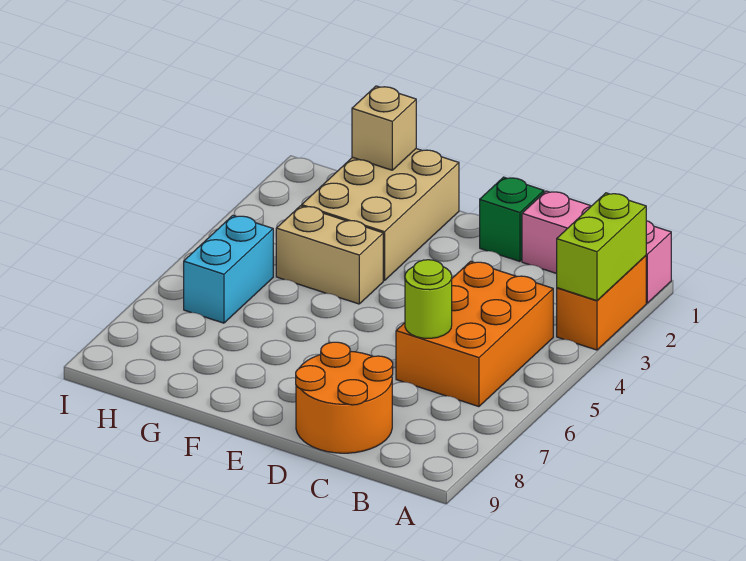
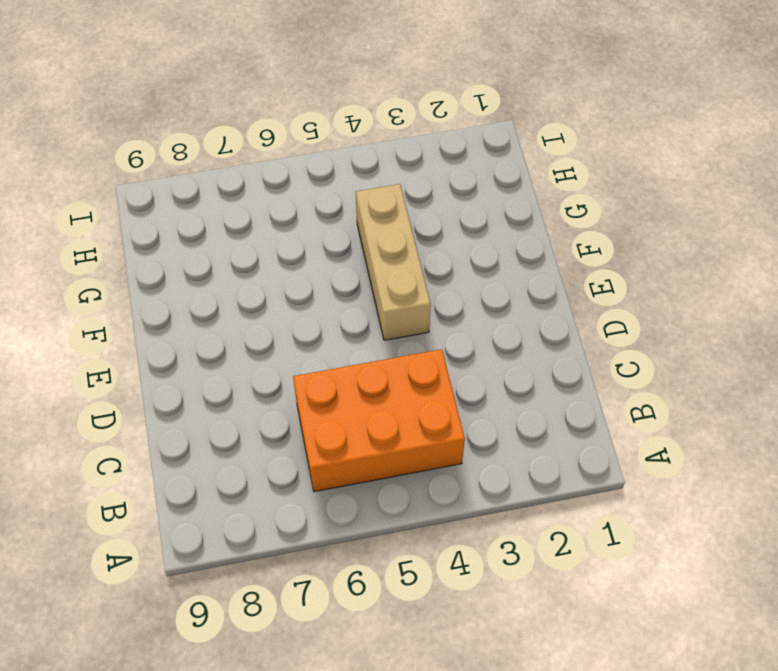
tan brick E4:G4 level 1 -> tan brick F4:G4 level 1
none -> pink brick A1:C1 level 1
none -> orange brick A2:A3 level 1

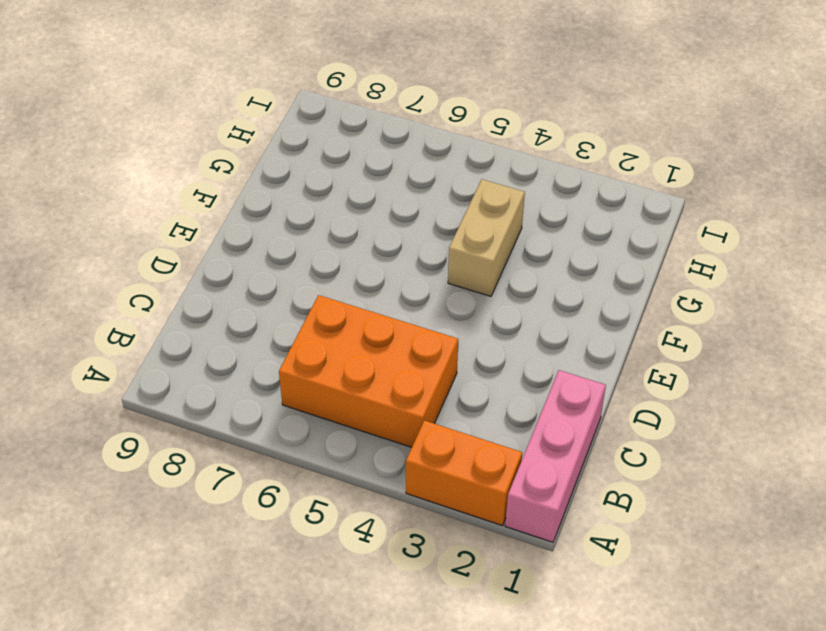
none -> orange round brick C8:D9 level 1
none -> green brick D1 level 1

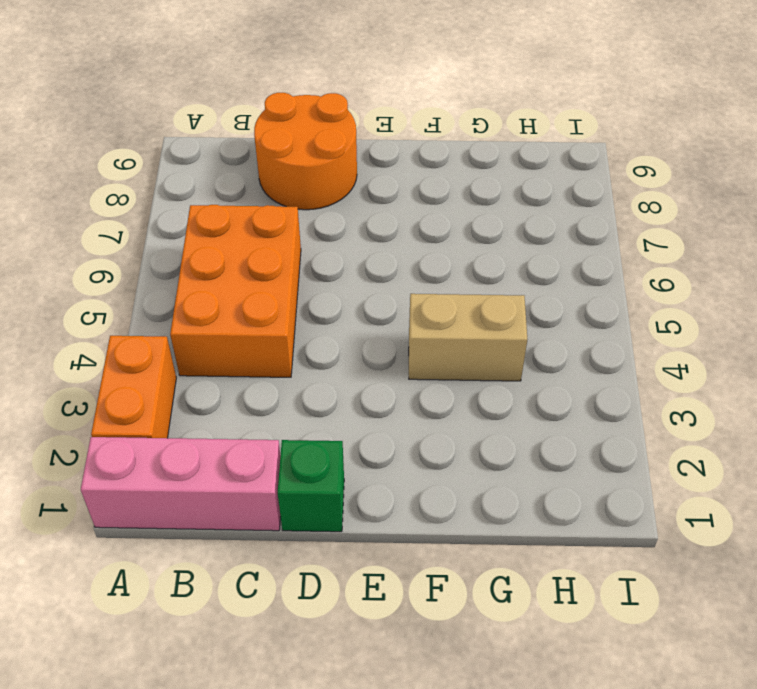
none -> tan brick F1:G3 level 1
none -> cyan brick H5:H6 level 1

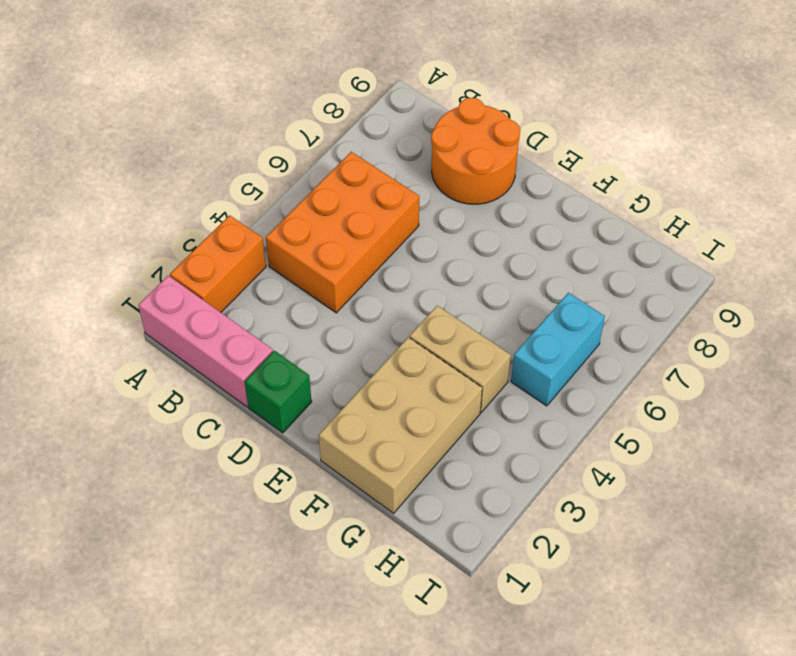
none -> lime brick A2:A3 level 2
none -> lime round brick C6 level 2

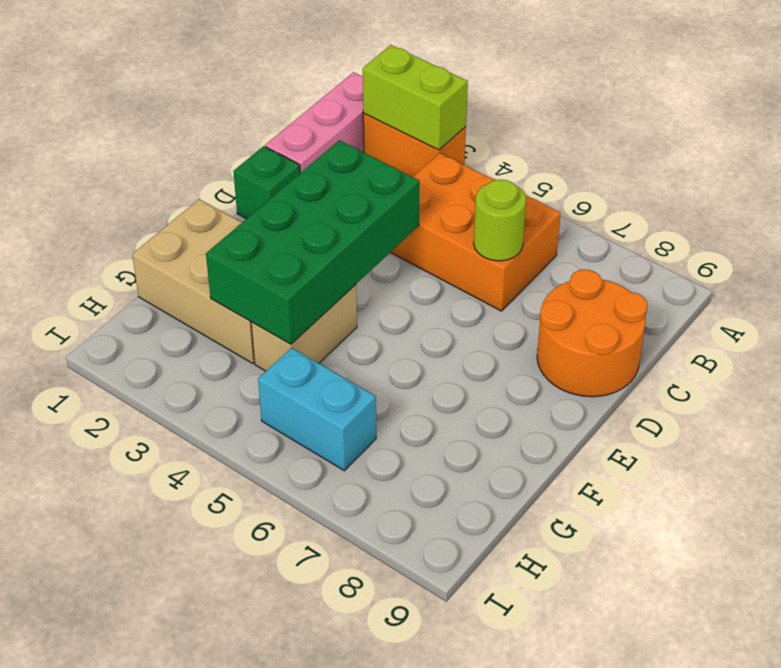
green brick D3:G4 level 2 -> none
none -> tan brick G1 level 2

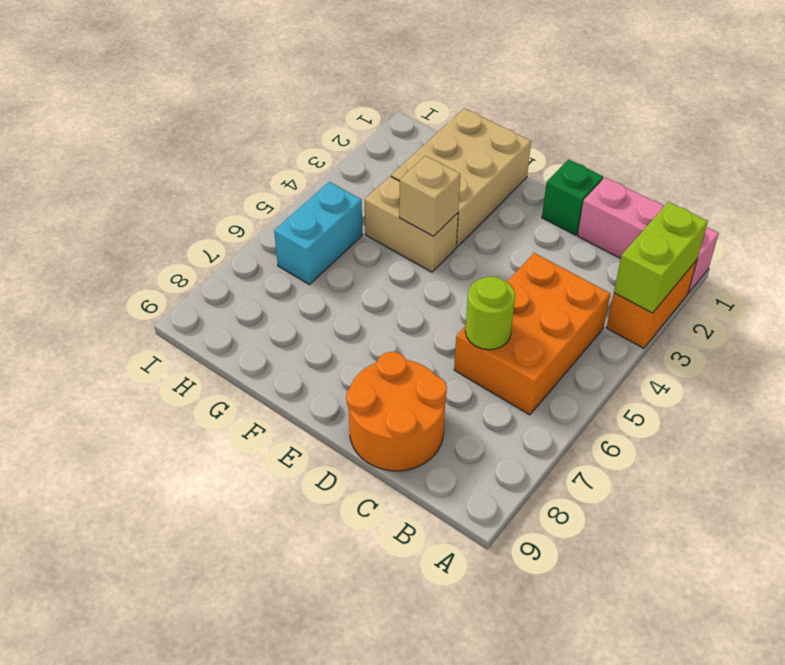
tan brick F4 level 2 -> tan brick G1 level 2

